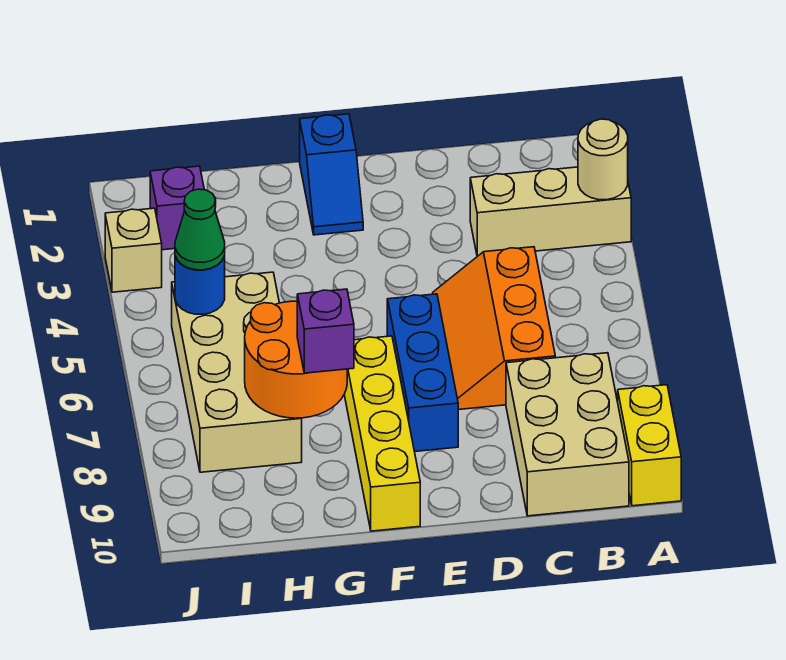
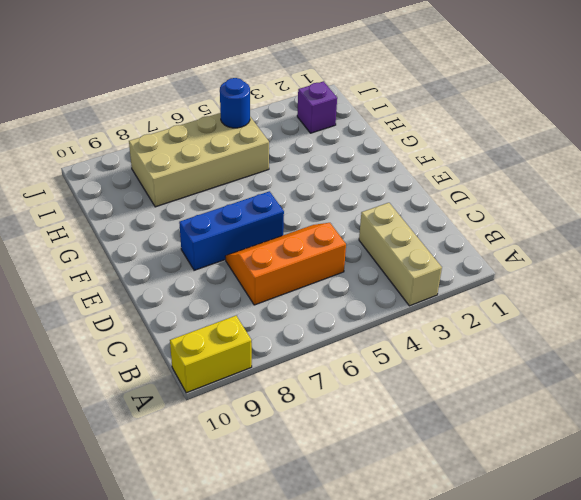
none -> tan brick B8:C10 level 1
none -> blue slope F1:F2 level 1 top 1
none -> yellow brick F7:F10 level 1

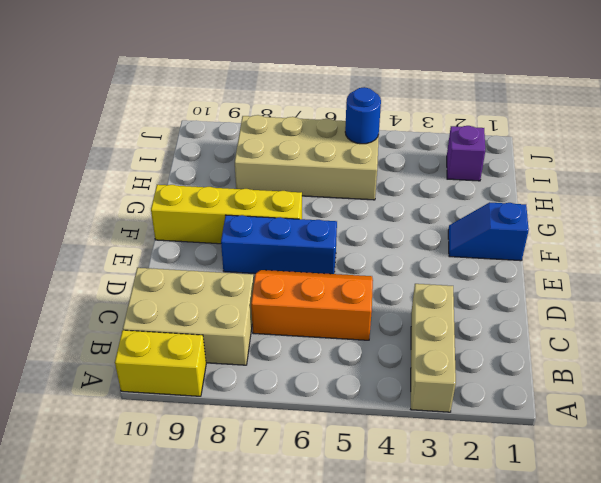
none -> tan brick J3 level 1
none -> tan round brick A3 level 2
none -> orange round brick G7:H8 level 2

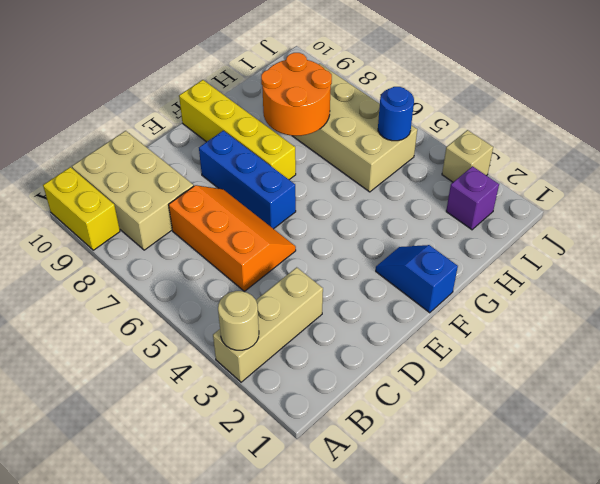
none -> purple brick G8 level 3
none -> green cone I5 level 3

